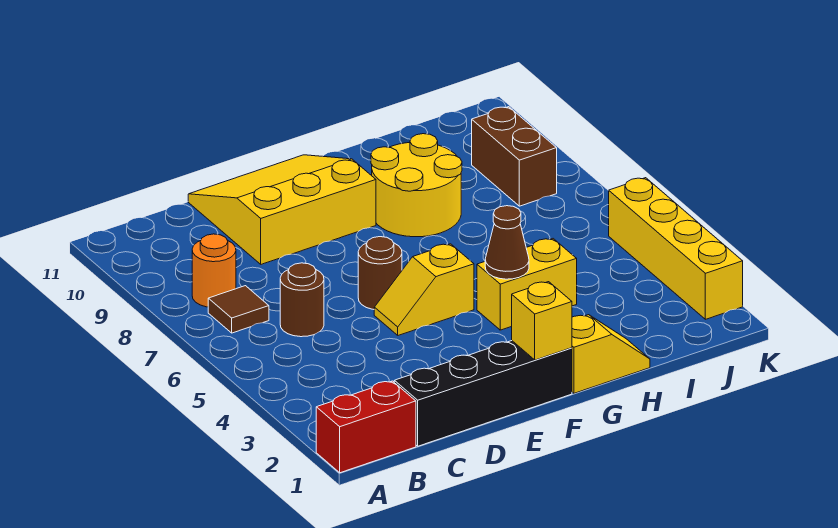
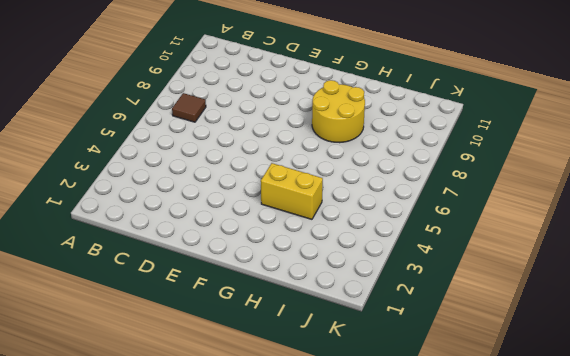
none -> red brick A1:B1 level 1
none -> orange round brick B8 level 1
none -> black brick C1:F1 level 1

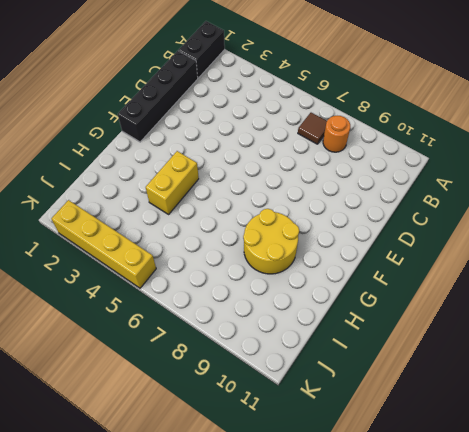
black brick A1:B1 level 1 -> red brick A1:B1 level 1
none -> brown round brick C6 level 1
none -> yellow slope D9:F11 level 1 top 9
none -> yellow slope E5:F5 level 1 top F

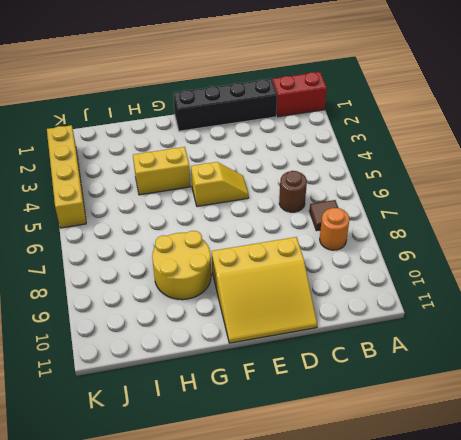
none -> brown round brick E6 level 1
none -> yellow slope G1:H1 level 1 top G
none -> brown brick J8:J9 level 1

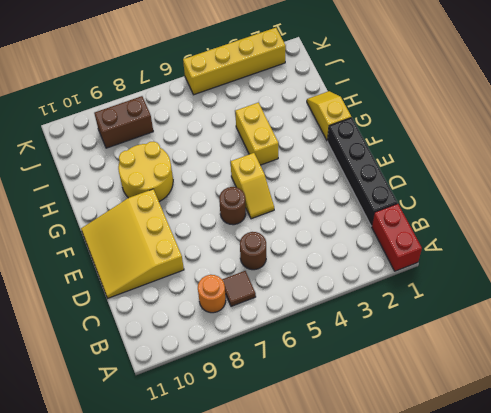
none -> yellow brick F1 level 2
none -> brown cone G4 level 2

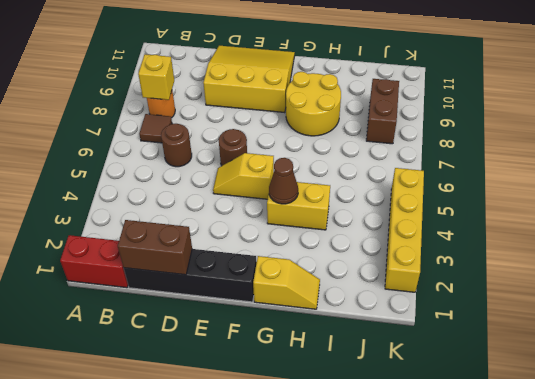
yellow brick B8 level 2 -> yellow brick F1 level 2
brown brick C1:D1 level 2 -> none

